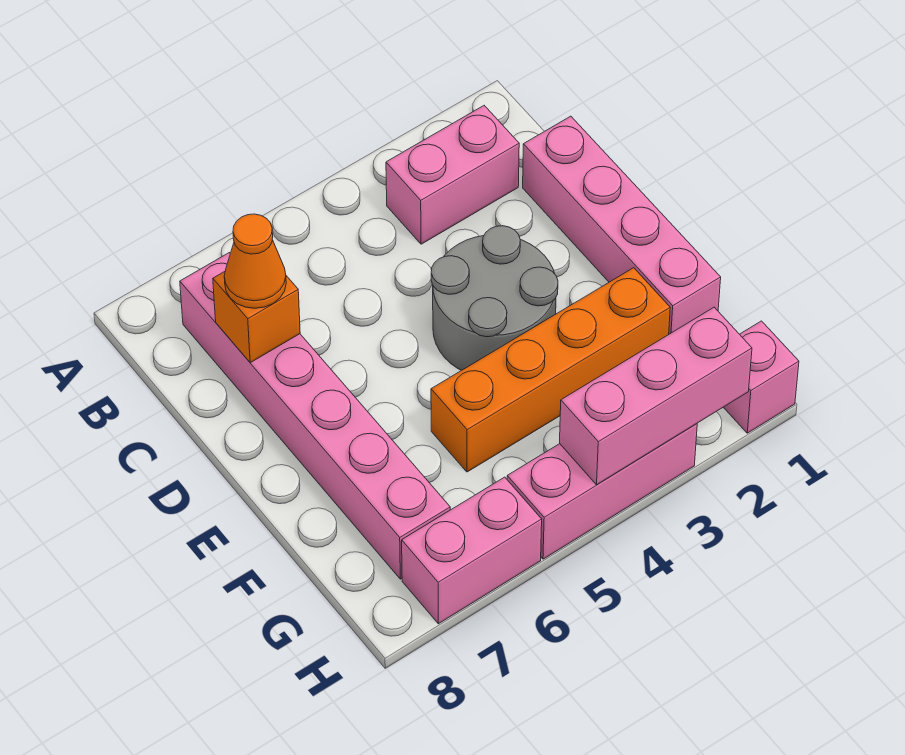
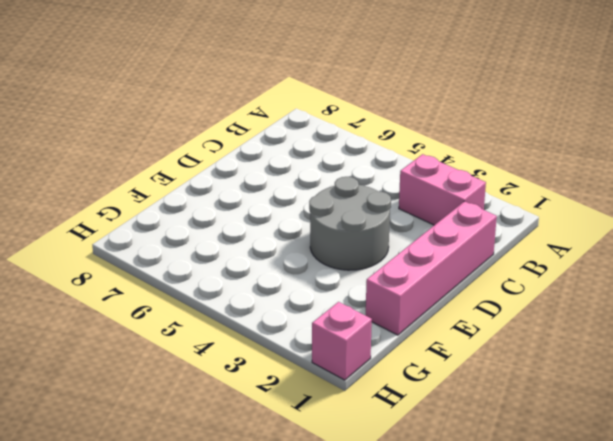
none -> pink brick B7:G7 level 1
none -> orange brick F2:F5 level 1

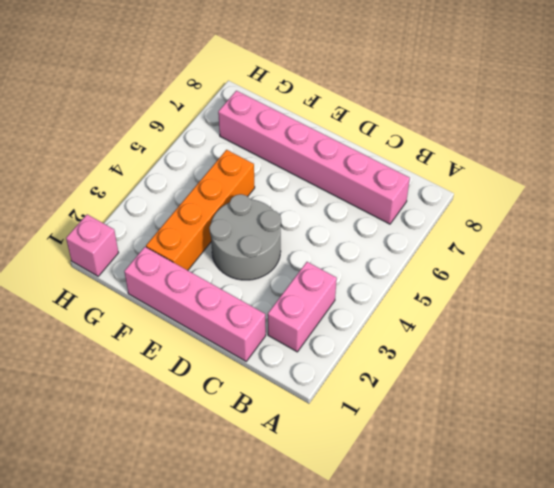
none -> pink brick H3:H5 level 1
none -> pink brick H6:H7 level 1

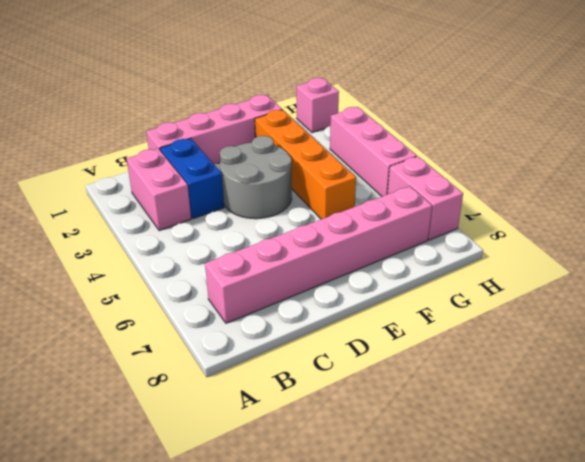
blue brick C2:C3 level 1 -> none
none -> orange brick C7 level 2
none -> pink brick H2:H4 level 2

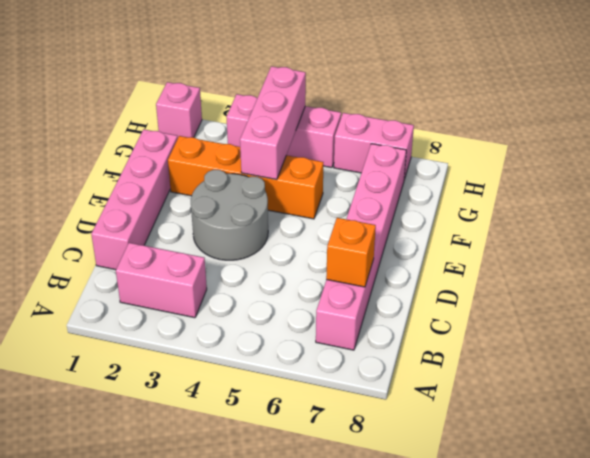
pink brick F4:H4 level 2 -> pink brick H2:H4 level 2
none -> orange cone C7 level 3

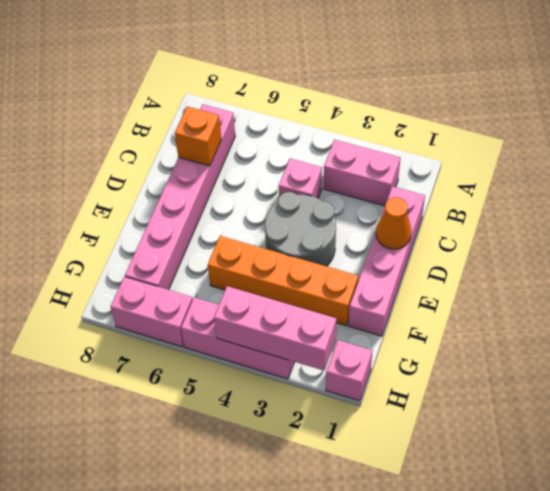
pink brick C4 level 1 -> none
orange cone D1 level 2 -> orange cone C7 level 3

